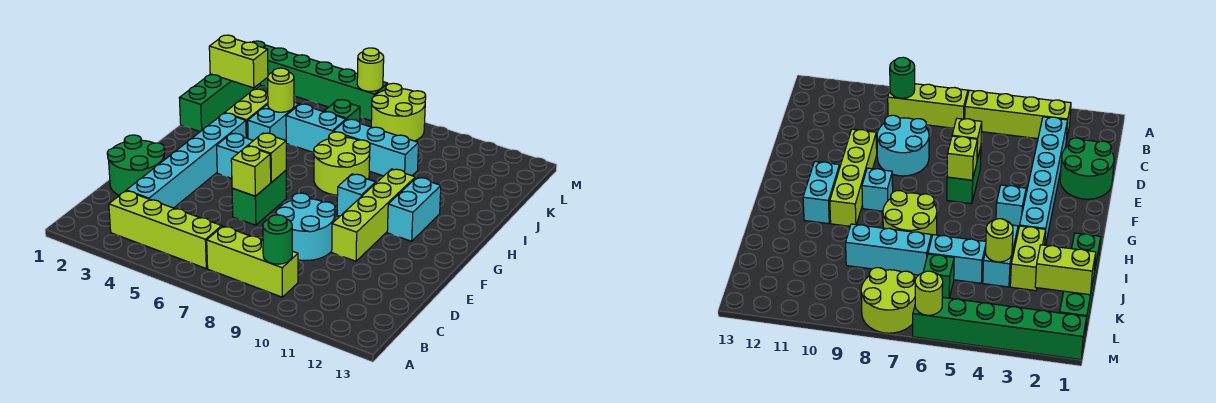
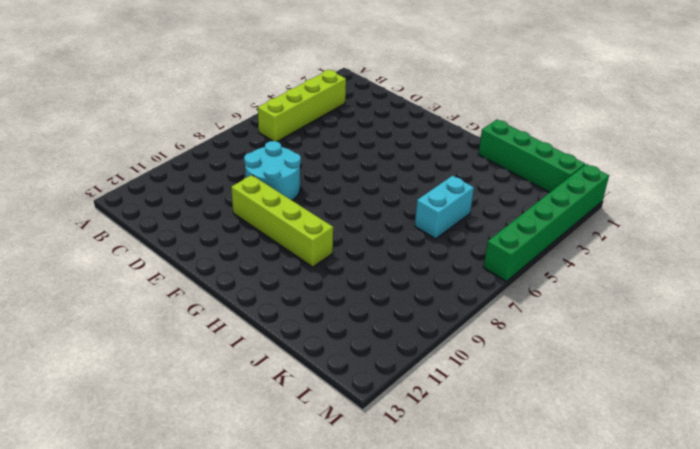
none -> lime brick B7:B9 level 1
none -> cyan brick C3:H3 level 1
none -> green round brick D1:E2 level 1

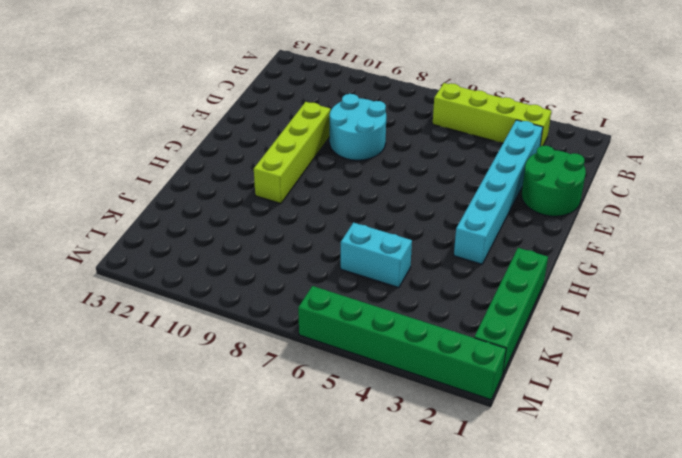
none -> lime brick B7:B9 level 1
none -> green brick E6:F6 level 1
none -> cyan brick G4 level 1

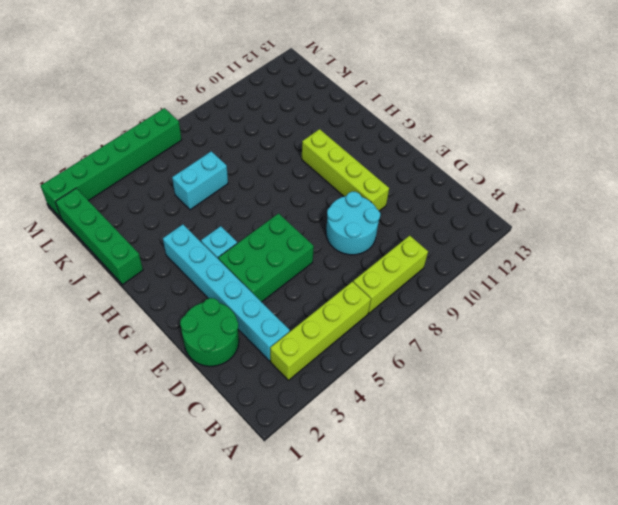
green brick E4:F6 level 1 -> green brick E6:F6 level 1
none -> cyan brick G9 level 1
none -> cyan brick G11:H11 level 1
none -> lime round brick H7:I8 level 1

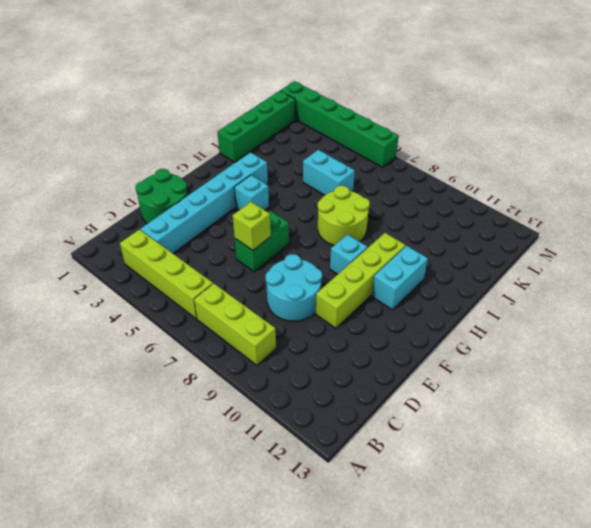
none -> lime brick I3:J3 level 1
none -> cyan brick I4:J4 level 1
none -> cyan brick J7:J9 level 1

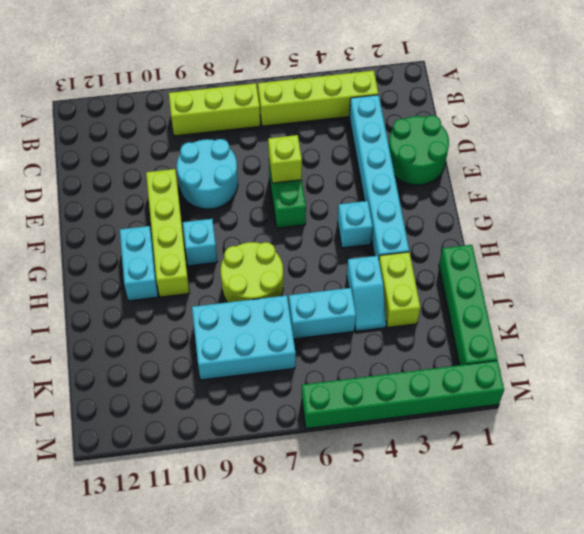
cyan slope I4:J4 level 1 top I -> cyan brick I4:J4 level 1
cyan brick J7:K9 level 1 -> cyan brick J7:J9 level 1
none -> green brick K6 level 1
none -> lime round brick L7:M8 level 1
none -> green round brick B9 level 2

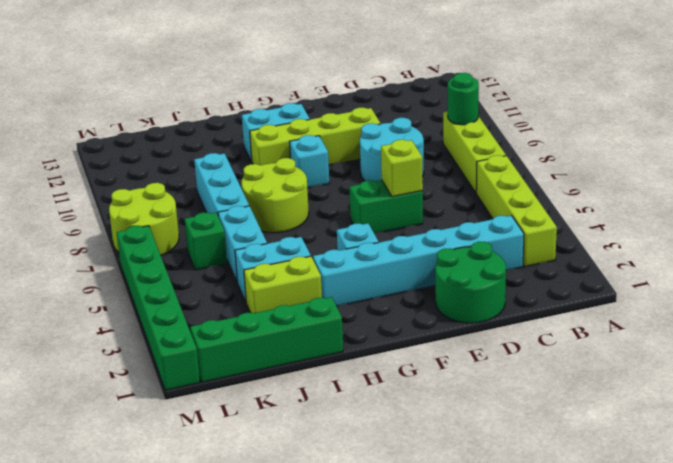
none -> lime brick F6 level 2
none -> lime round brick J4 level 2
none -> lime brick K1:K2 level 2

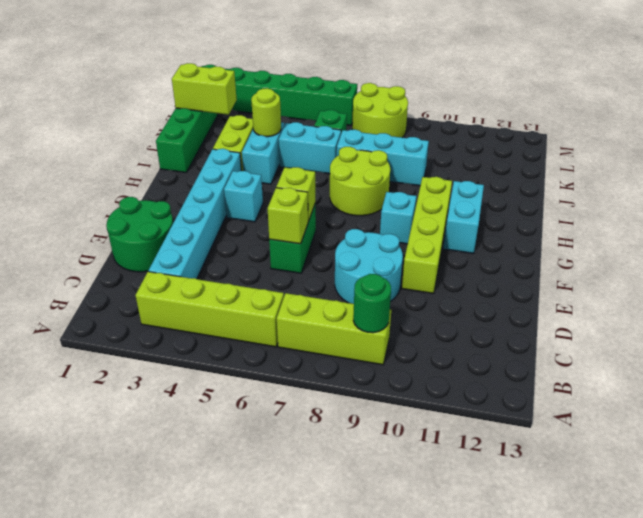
none -> lime round brick M6 level 2

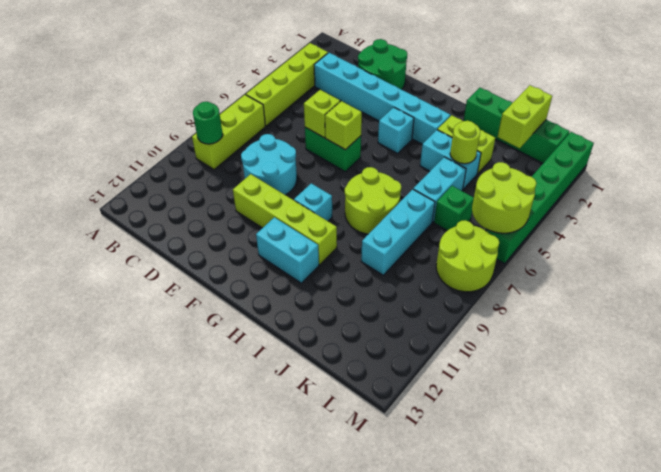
lime round brick L5:M6 level 2 -> lime round brick M6 level 2

